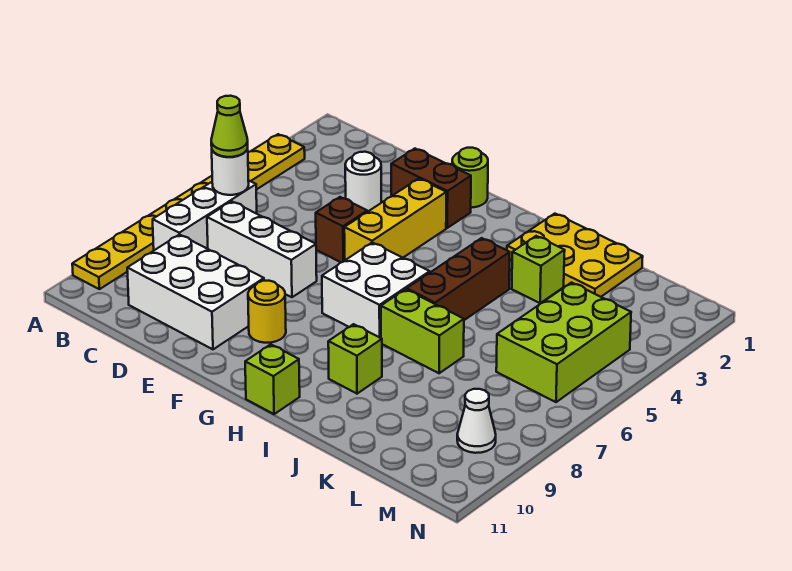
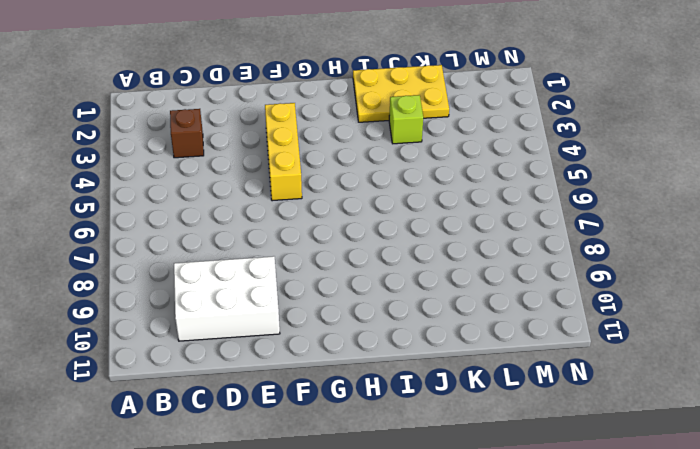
brown brick C3 level 1 -> brown brick E5 level 1
none -> yellow plate A3:A10 level 1
none -> white brick B6:B8 level 1
none -> white brick C7:E7 level 1

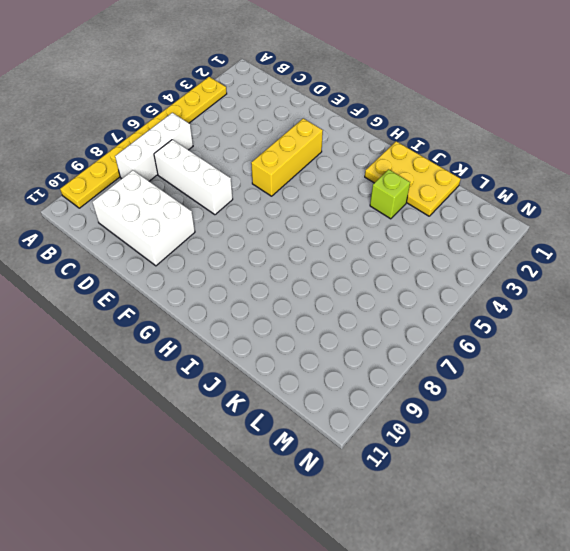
none -> white round brick D3 level 1
none -> brown brick E2:F2 level 1
none -> brown brick E5 level 1

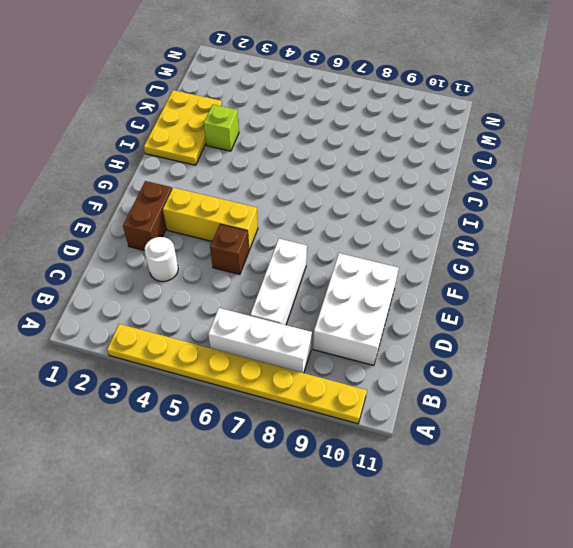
none -> lime round brick F1 level 1
none -> yellow round brick F9 level 1
none -> white brick G6:H7 level 1

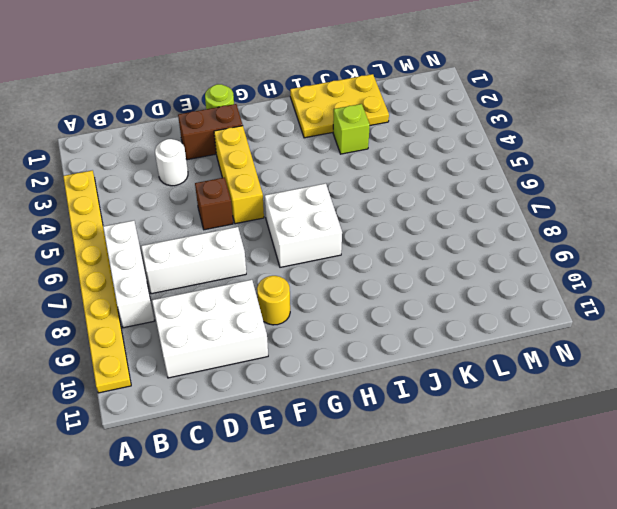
none -> lime brick H11 level 1
none -> brown brick I4:I6 level 1
none -> lime brick I7:J7 level 1

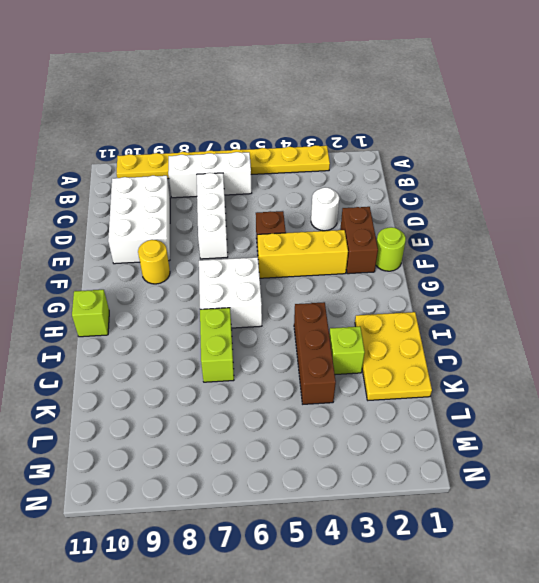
brown brick I4:K4 level 1 -> brown brick I4:I6 level 1
none -> lime brick I9 level 1
none -> lime brick L4:M6 level 1
none -> white cone M9 level 1

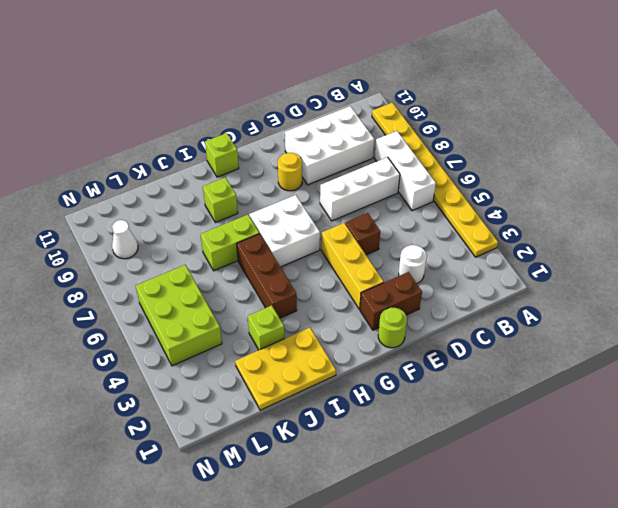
none -> white round brick B6 level 2
none -> lime cone B6 level 3

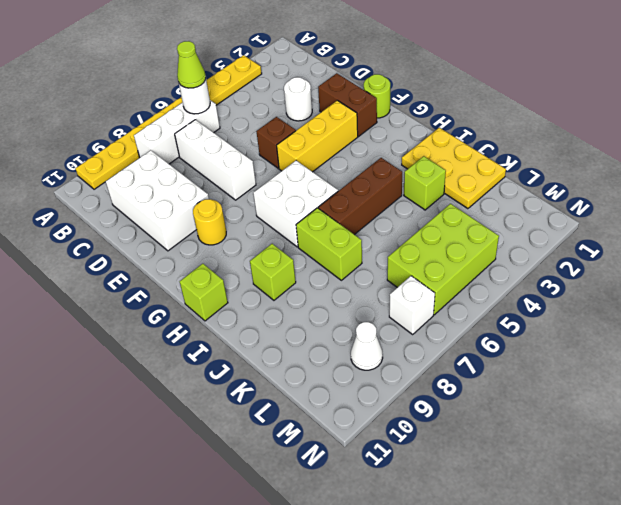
white brick M7 level 1 -> none

